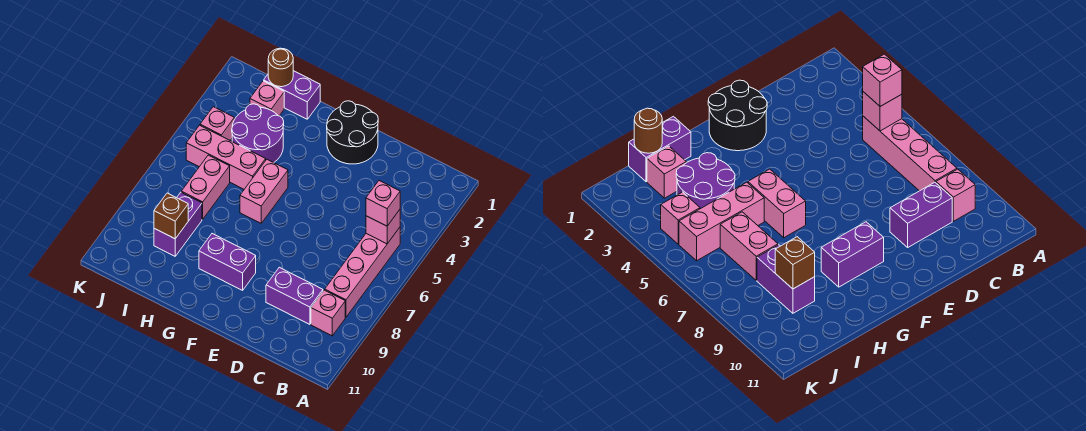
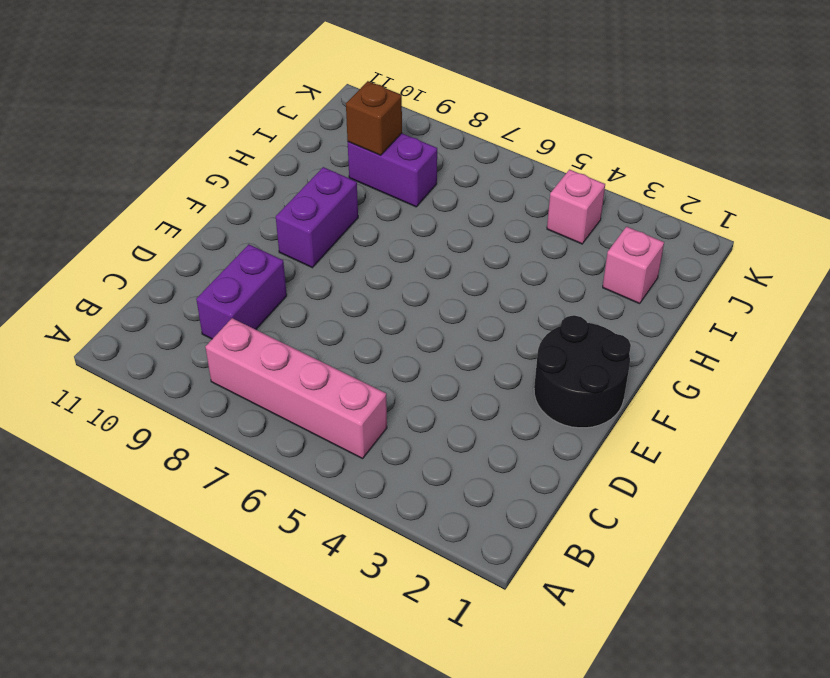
none -> pink brick B9 level 1
none -> pink brick G5:G6 level 1
none -> purple brick H1:I1 level 1

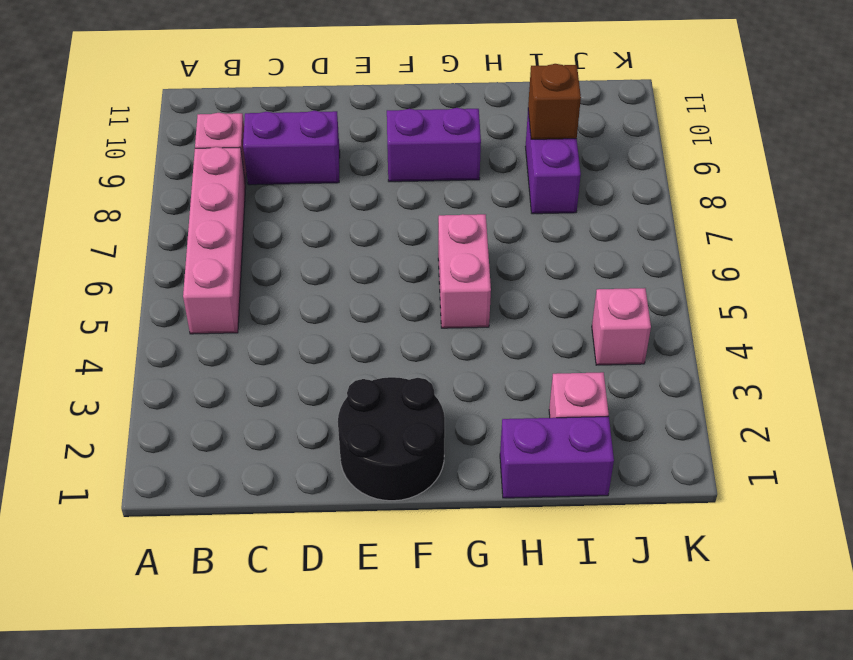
none -> purple round brick H3:I4 level 1
none -> pink brick H5:J5 level 1
none -> pink brick I6:I7 level 1

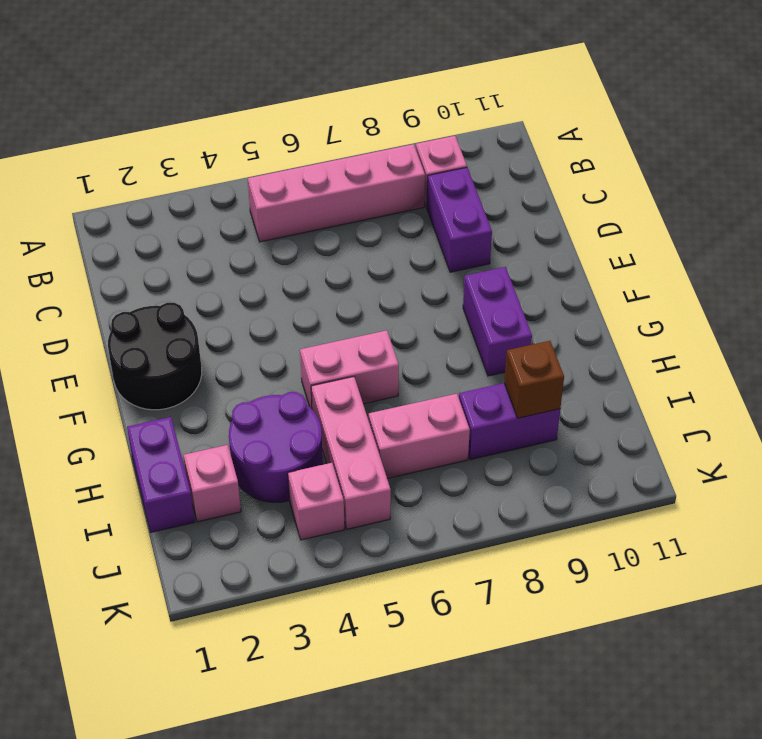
none -> pink brick B5 level 2
none -> brown round brick I1 level 2
none -> pink brick B5 level 3

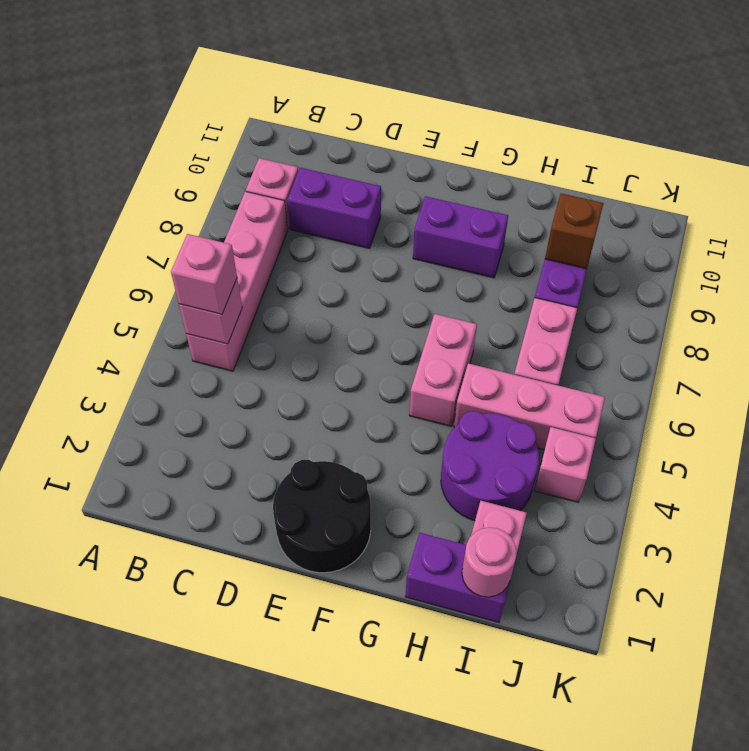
pink round brick I1 level 2 -> brown round brick I1 level 2

